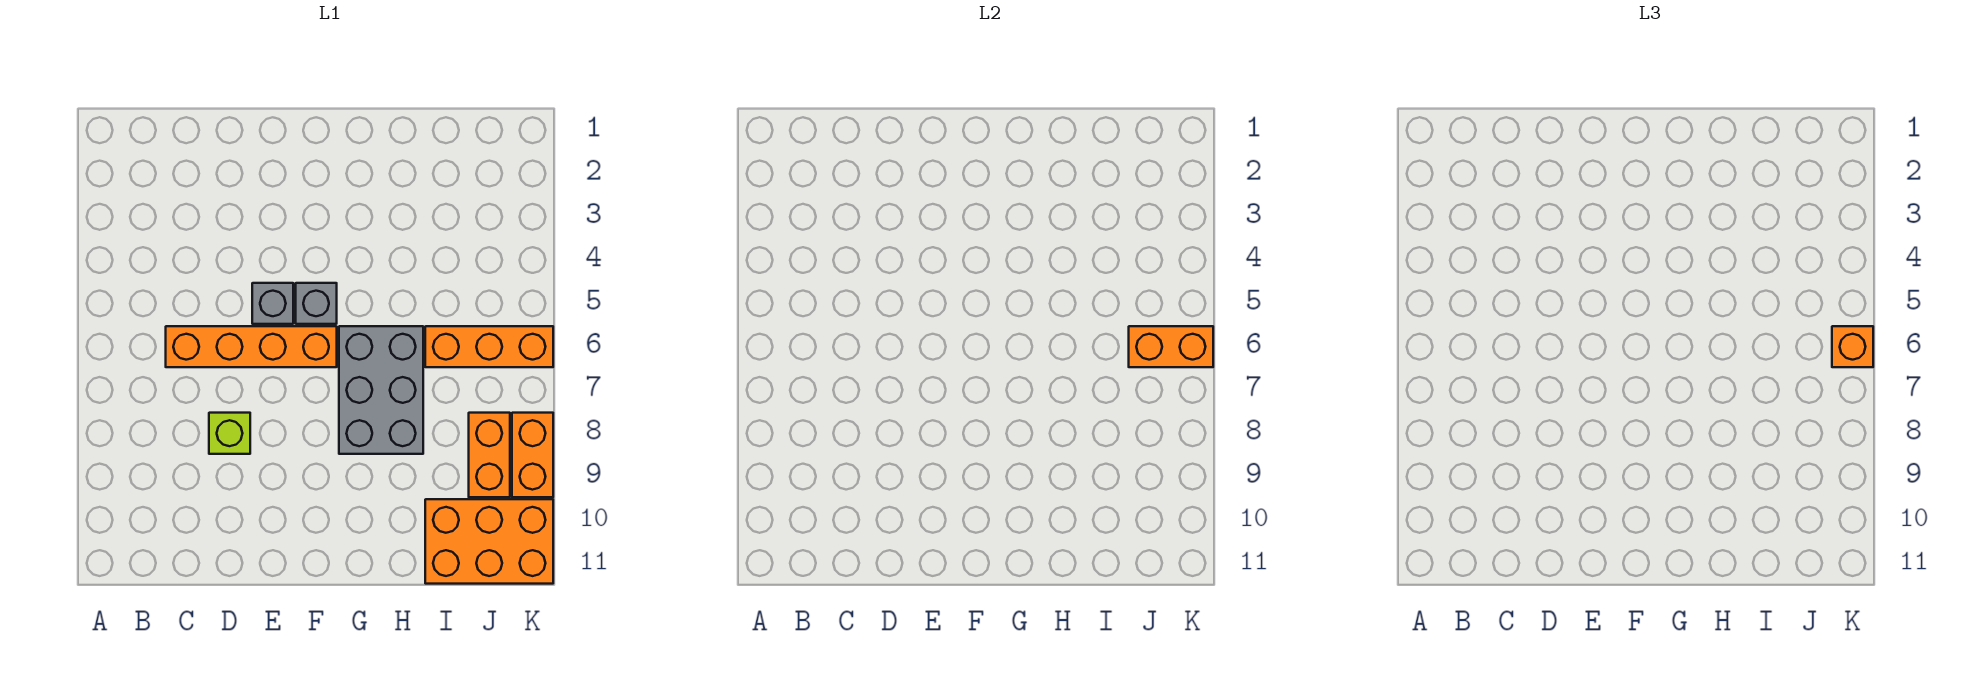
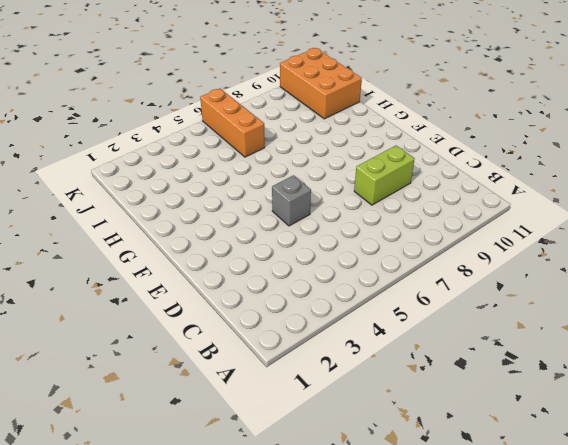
lime brick D8:D9 level 1 -> lime brick D8 level 1
none -> orange brick C6:F6 level 1
none -> grey brick F5 level 1

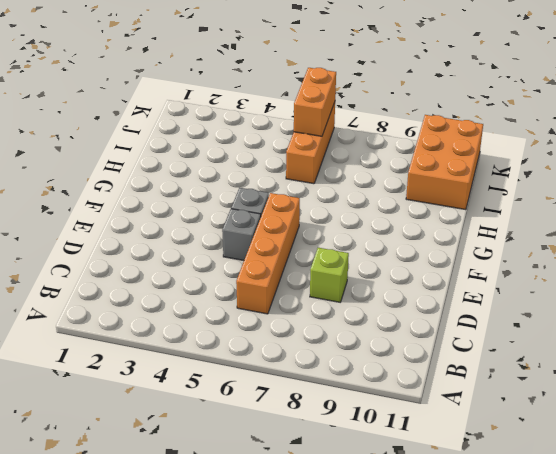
none -> grey brick G6:H8 level 1
none -> orange brick J8:J9 level 1

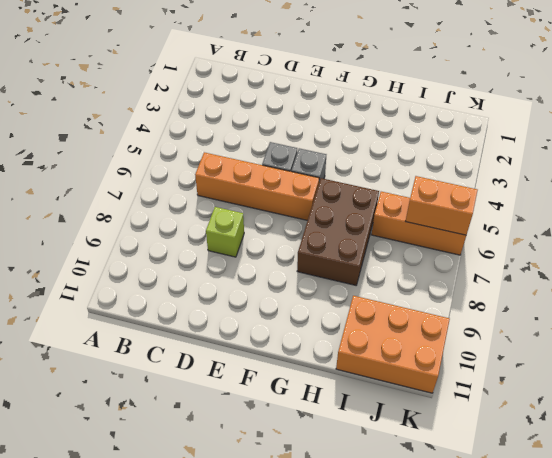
brown brick G6:H8 level 1 -> grey brick G6:H8 level 1
none -> orange brick J8:J9 level 1
none -> orange brick K8:K9 level 1

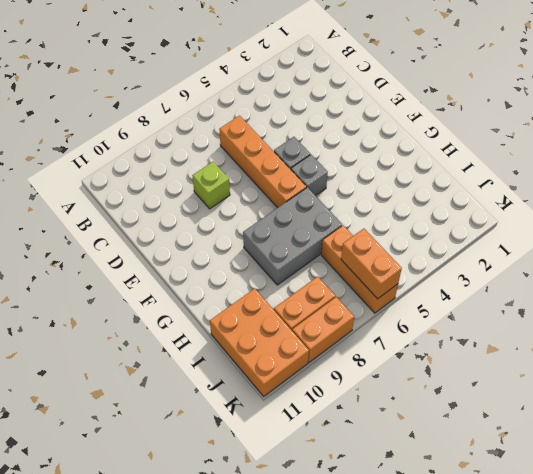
none -> orange brick K6 level 3

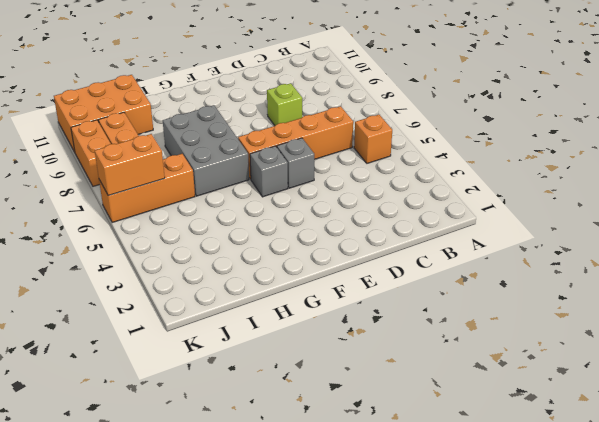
orange brick B5 level 1 -> orange brick K6 level 3

